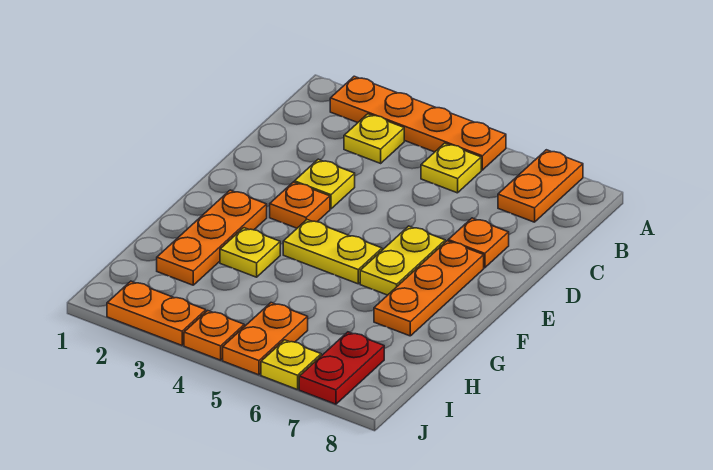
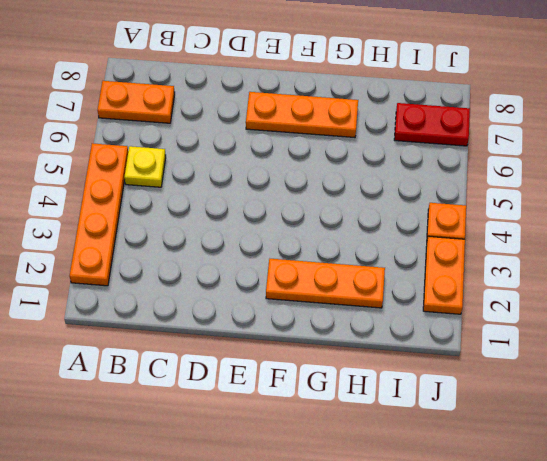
none -> yellow plate B3 level 1
none -> yellow plate D3 level 1
none -> orange plate D7 level 1

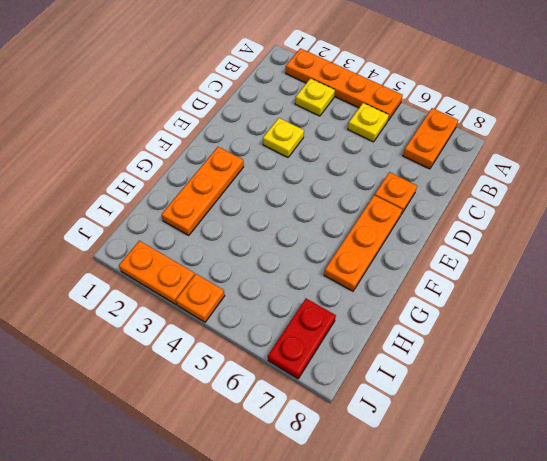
none -> orange plate E3 level 1
none -> yellow plate E6:F6 level 1
none -> yellow plate F4:F5 level 1

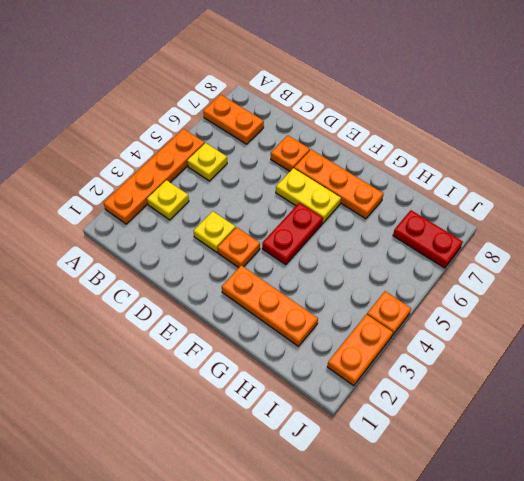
red plate F4:F5 level 1 -> yellow plate F4:F5 level 1
none -> yellow plate G3 level 1
none -> orange plate I5:J5 level 1
none -> yellow plate J6 level 1

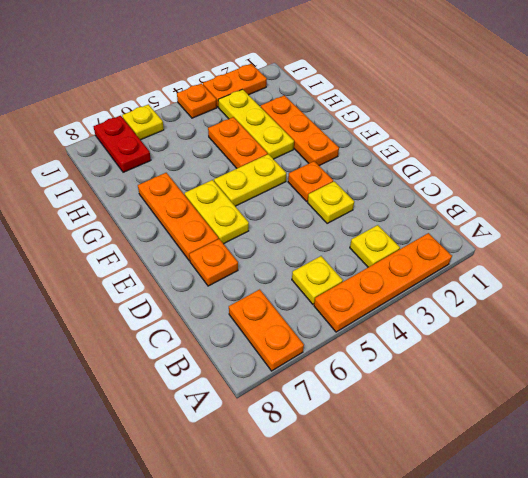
yellow plate G3:I3 level 1 -> yellow plate G3 level 1
orange plate G4:H4 level 1 -> orange plate I5:J5 level 1

